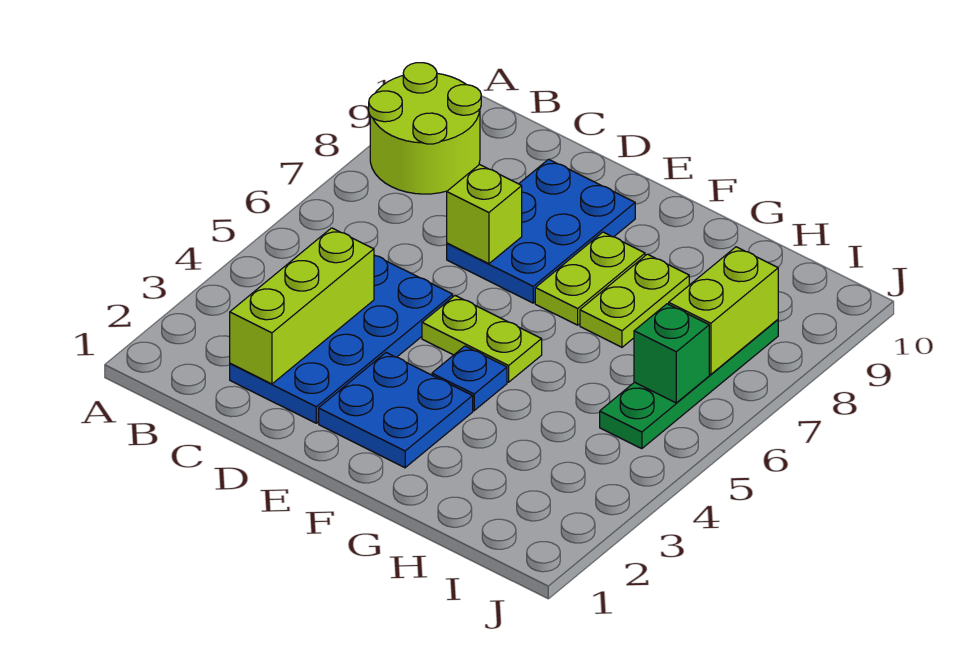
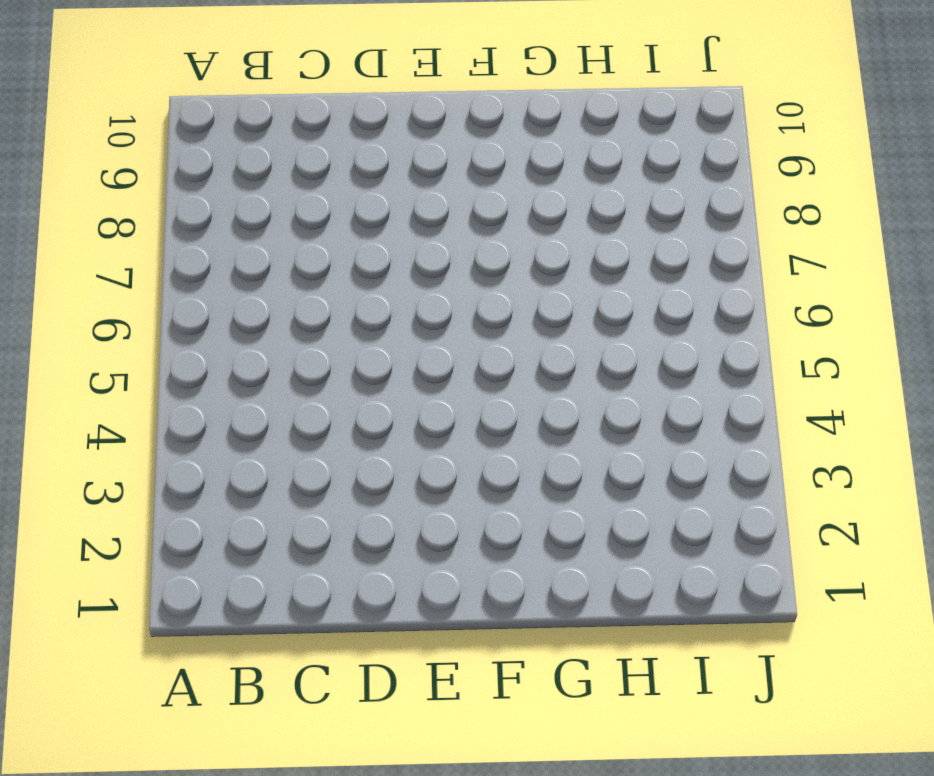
none -> lime round brick A8:B9 level 1
none -> blue plate C2:D5 level 1
none -> blue plate D7:E9 level 1

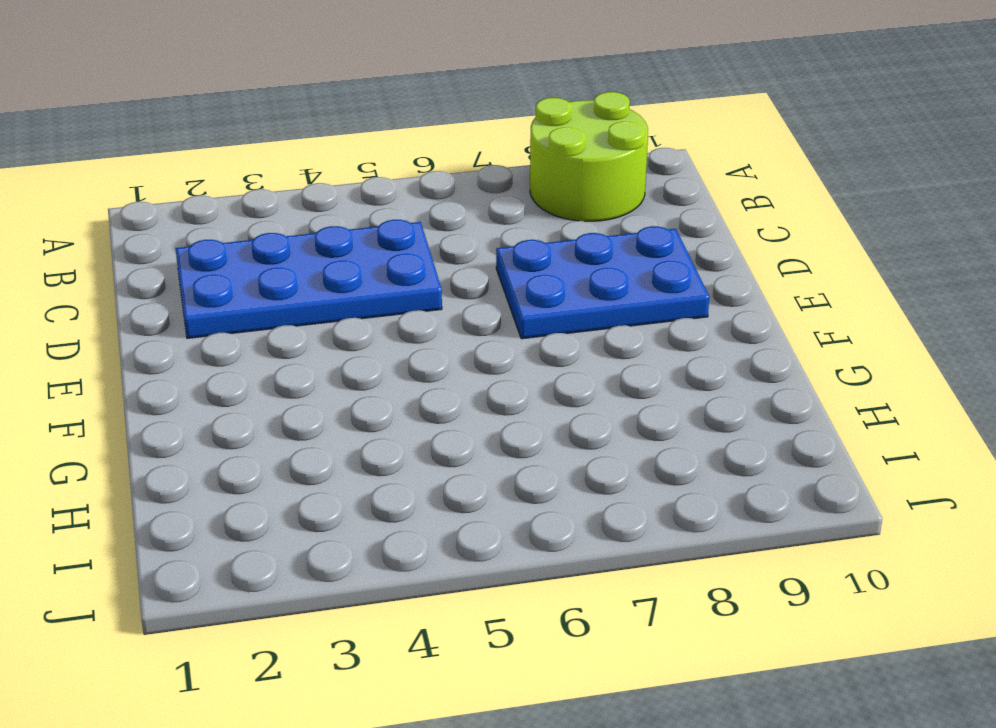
none -> blue plate E2:F3 level 1
none -> lime plate E5:F5 level 1
none -> blue plate F4 level 1

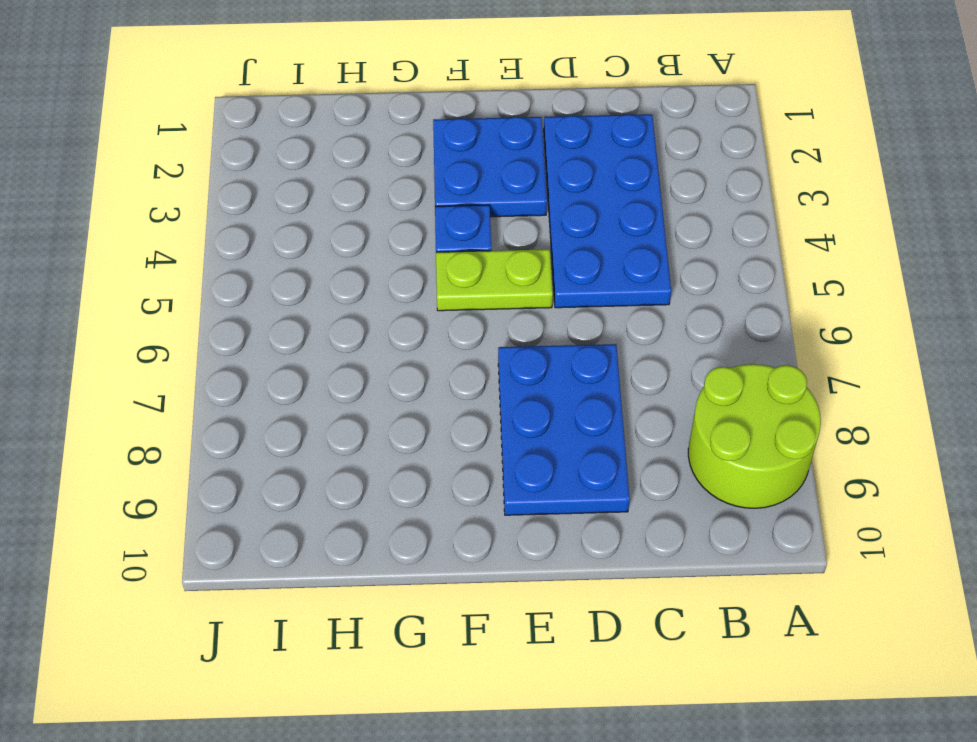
none -> lime plate F7:F8 level 1
none -> lime plate G7:G8 level 1
none -> green plate I5:I8 level 1

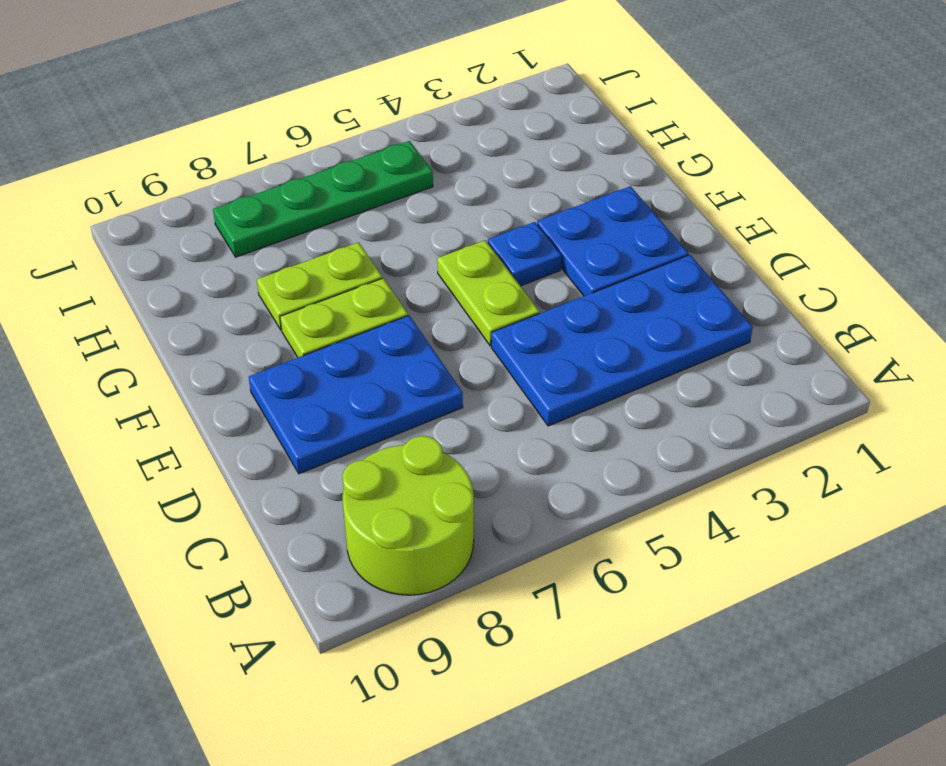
none -> lime brick C2:C4 level 2
none -> lime brick D7 level 2
none -> green brick I6 level 2

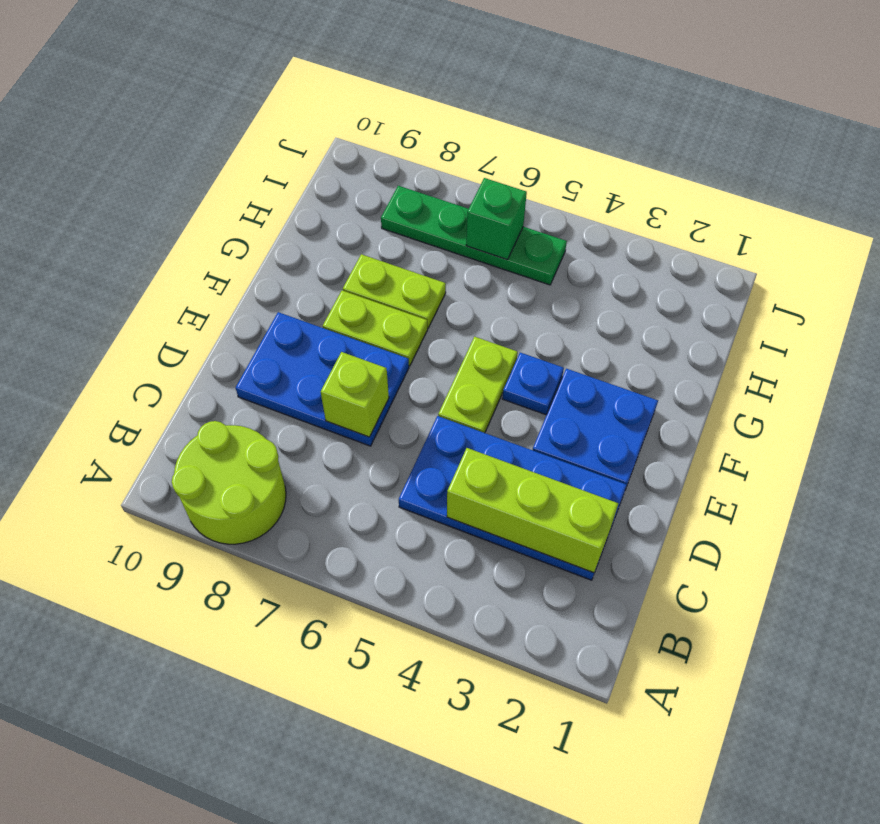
none -> lime brick I7:I8 level 2

